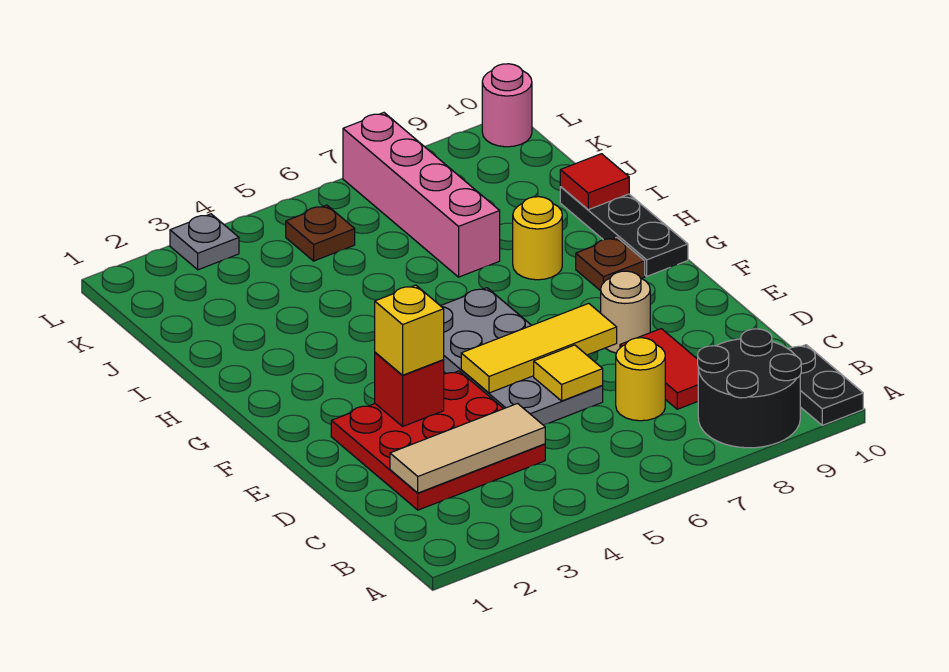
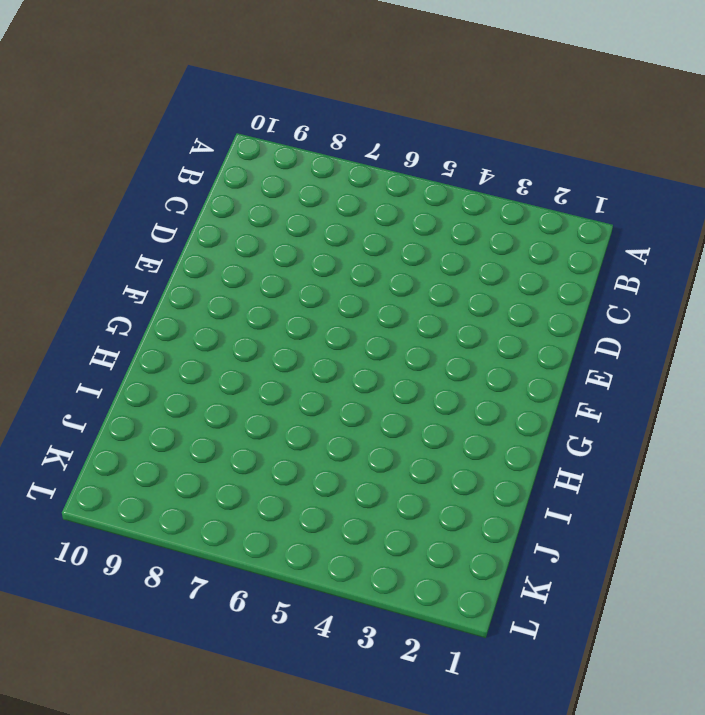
none -> black round brick A8:B9 level 1
none -> black plate A10:B10 level 1
none -> red plate C2:E4 level 1

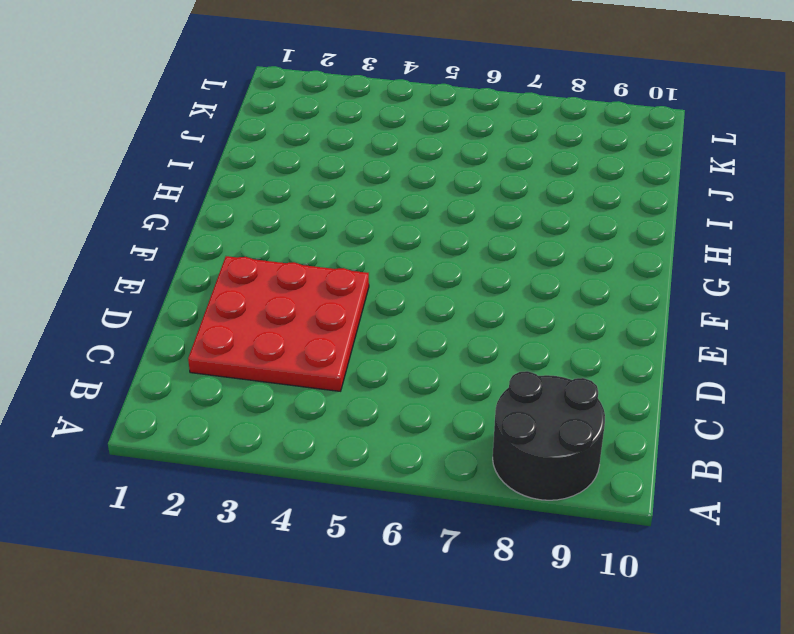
none -> black plate A10:B10 level 1
none -> yellow round brick C7 level 1
none -> red tile C8:D8 level 1

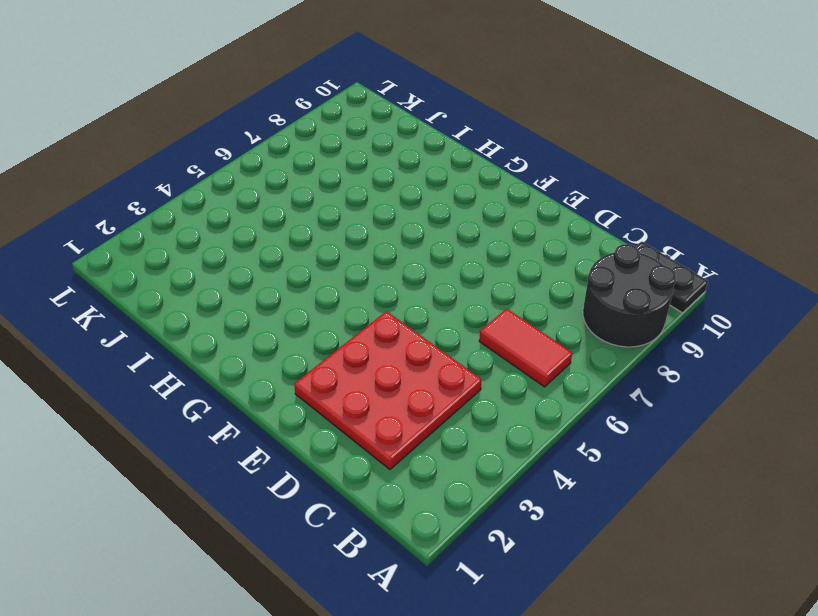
red tile B6:C6 level 1 -> red tile C8:D8 level 1
none -> yellow round brick C7 level 1
none -> grey plate D5:G6 level 1
none -> tan round brick E8 level 1

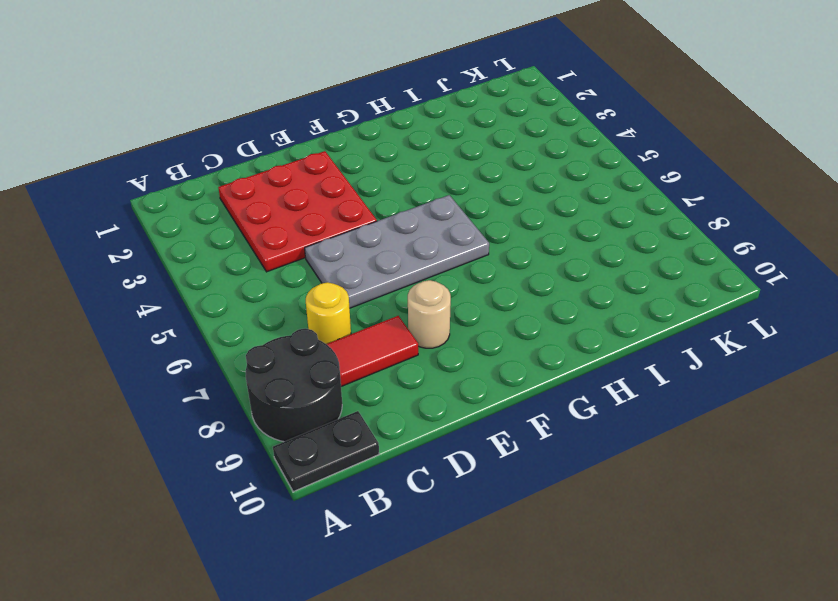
none -> brown plate G9 level 1
none -> black plate G10:I10 level 1
none -> yellow round brick H8 level 1

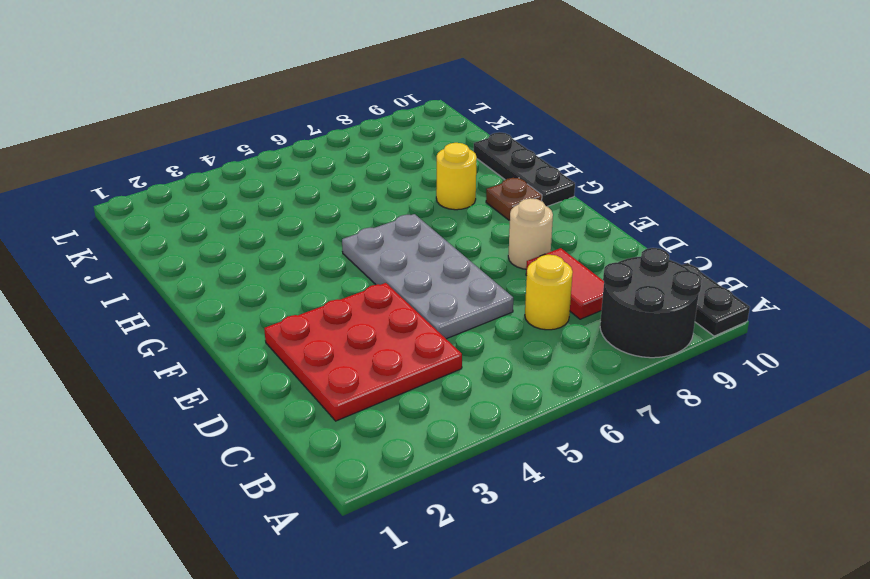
none -> pink brick I7:L7 level 1
none -> brown plate K5 level 1
none -> grey plate L3 level 1

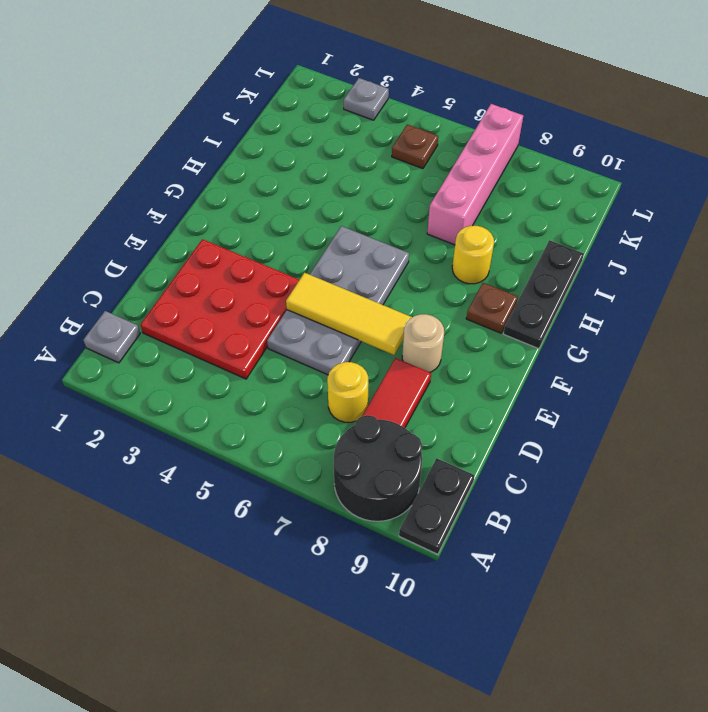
grey plate B1 level 1 -> none
none -> pink round brick L10 level 1
none -> tan tile C2:C4 level 2
none -> yellow tile D6 level 2

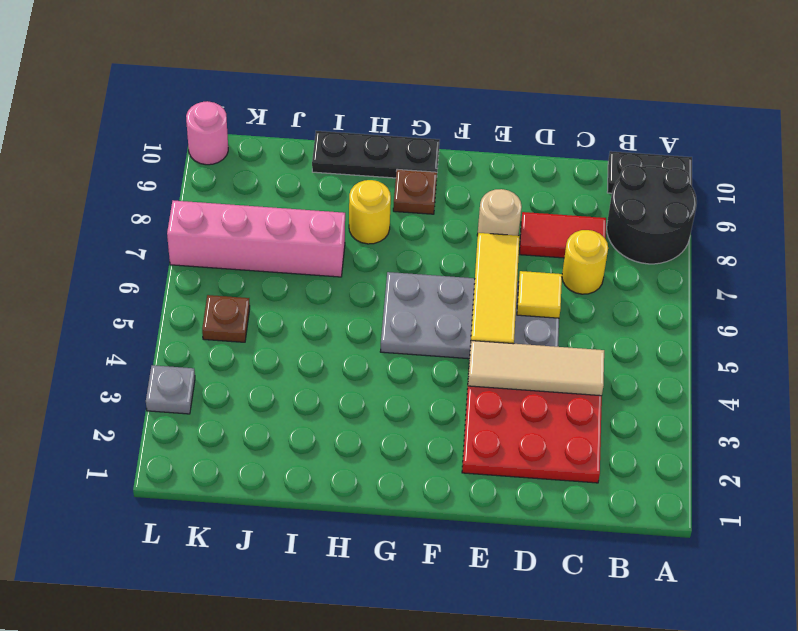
tan tile C4:E4 level 2 -> tan tile C2:C4 level 2
none -> red brick E3 level 2
none -> red tile I10 level 2
none -> yellow brick E3 level 3

